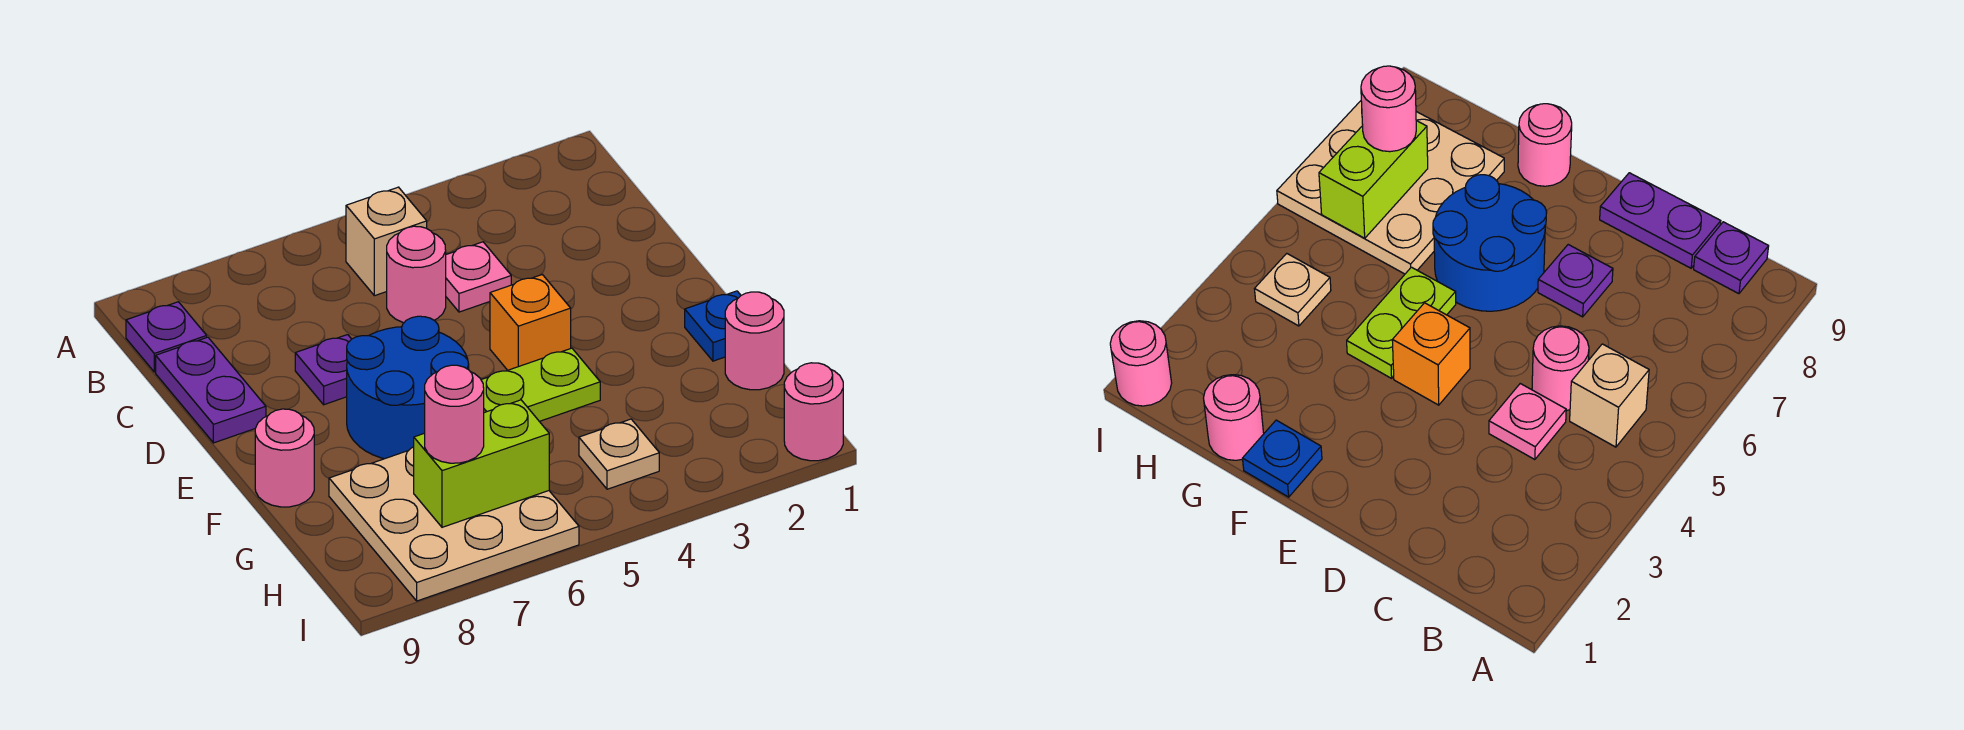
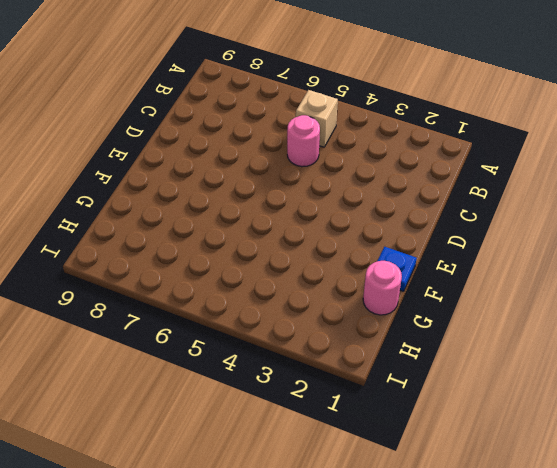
none -> purple plate B9 level 1
none -> pink plate C4 level 1
none -> purple plate C9:D9 level 1

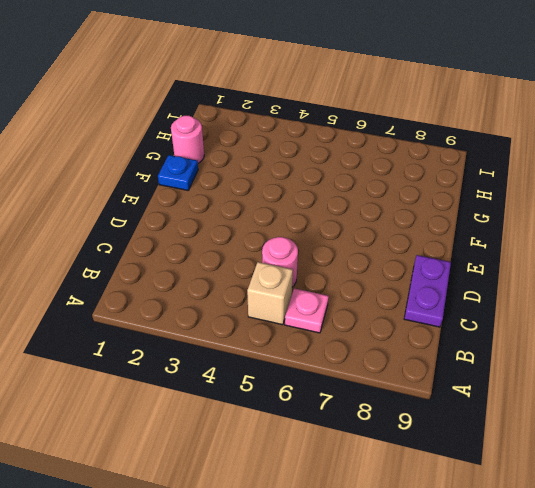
pink plate B6 level 1 -> pink plate C4 level 1
none -> purple plate B9 level 1
none -> purple plate D7 level 1
none -> orange brick E4 level 1

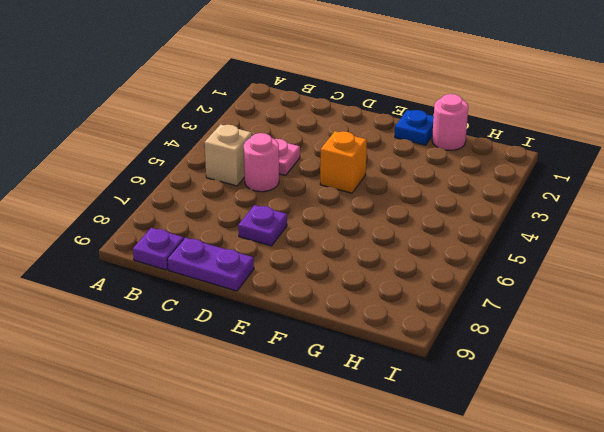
none -> blue round brick E6:F7 level 1
none -> lime plate F4:F5 level 1
none -> pink round brick F9 level 1

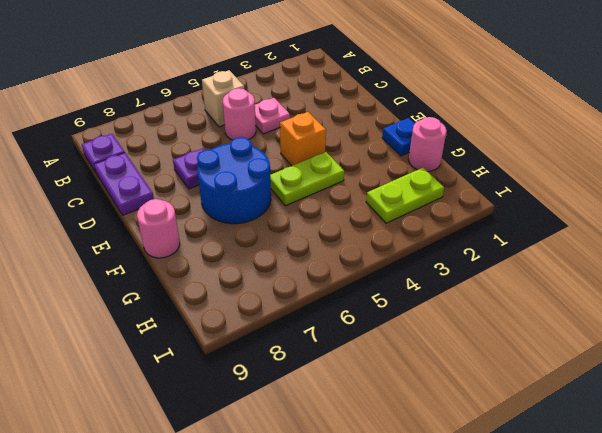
lime plate H2:H3 level 1 -> none
none -> tan plate G6:I8 level 1
none -> tan plate H4 level 1
none -> pink round brick I1 level 1

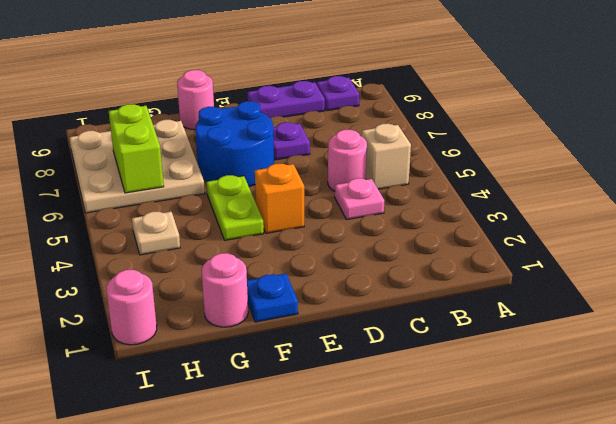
none -> pink round brick H7 level 3

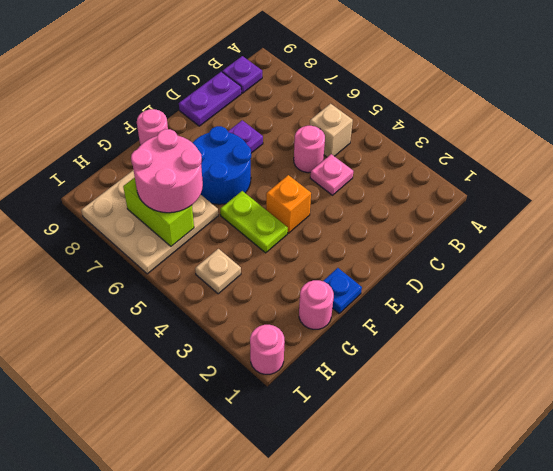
pink round brick G6:H7 level 3 -> pink round brick H7 level 3

